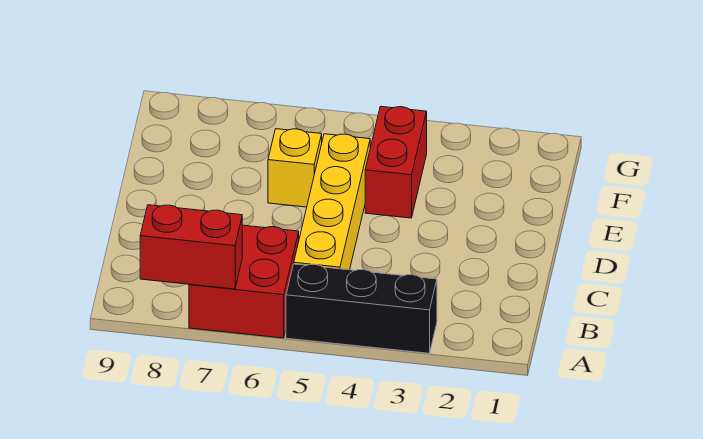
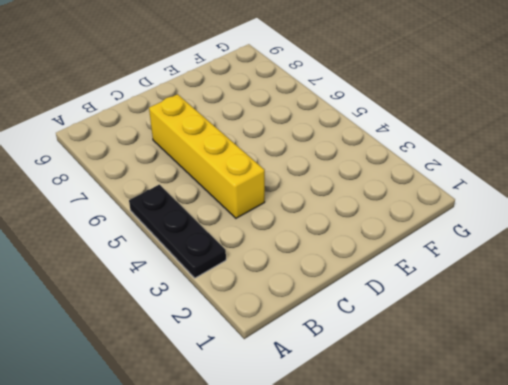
black plate A3:A5 level 1 -> black brick A3:A5 level 1
yellow brick C4:C7 level 1 -> yellow brick B5:E5 level 1
none -> red brick A6:B7 level 1
none -> red brick E4:F4 level 1

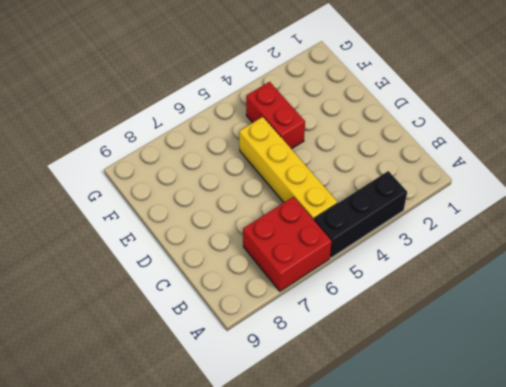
none -> yellow brick E6 level 1
none -> red brick A7:A8 level 2

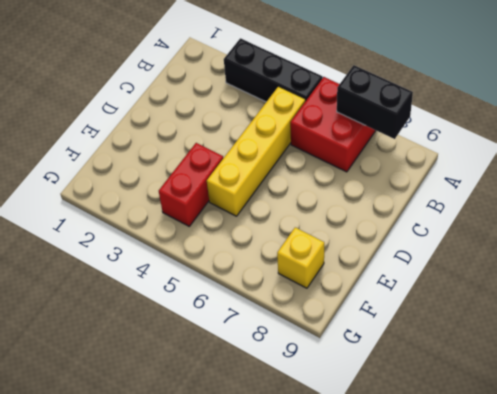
black brick A7:A8 level 2 -> red brick A7:A8 level 2
yellow brick F8 level 1 -> yellow brick E6 level 1

